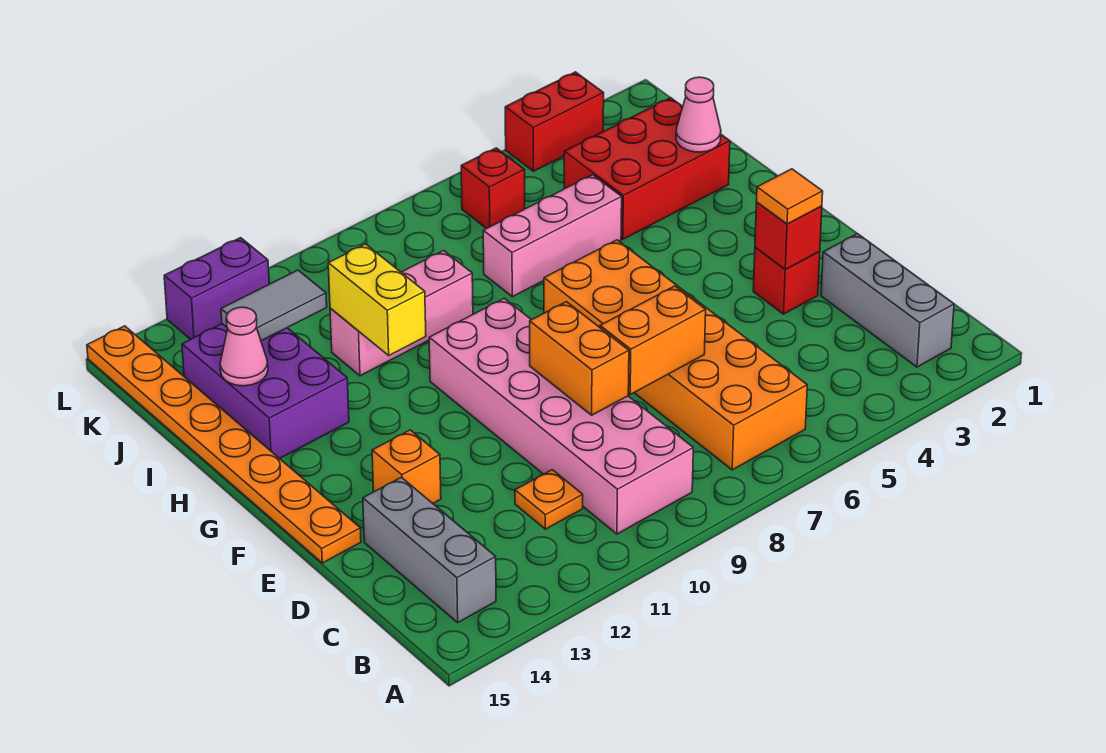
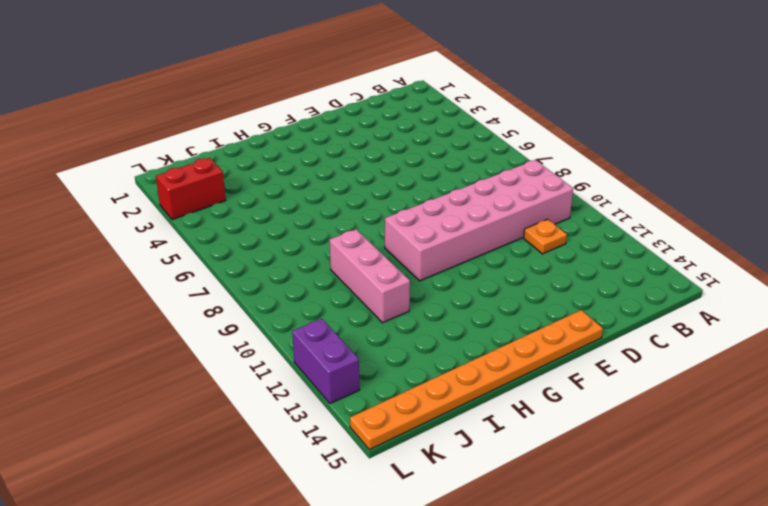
red brick K3:L3 level 1 -> red brick L3:L4 level 1
none -> grey brick B2:D2 level 1
none -> orange brick B6:G7 level 1
none -> grey brick B14:D14 level 1

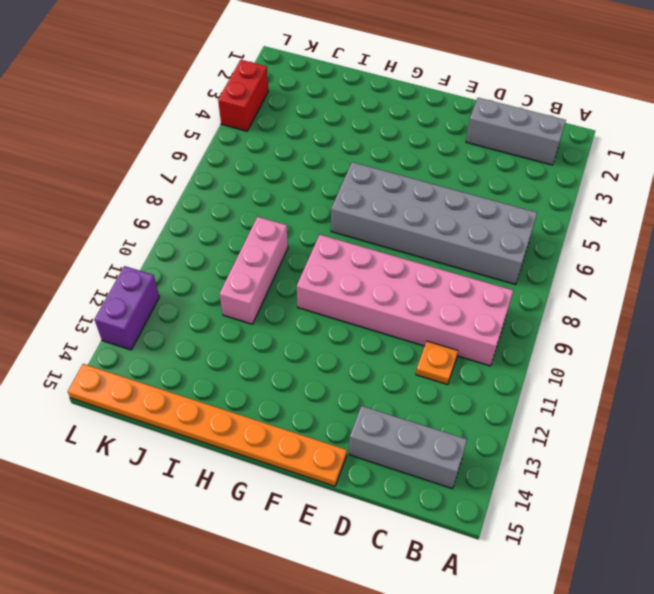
grey brick B6:G7 level 1 -> orange brick B6:G7 level 1
none -> red brick E3 level 1
none -> orange brick E13 level 1
none -> purple brick H13:J14 level 1

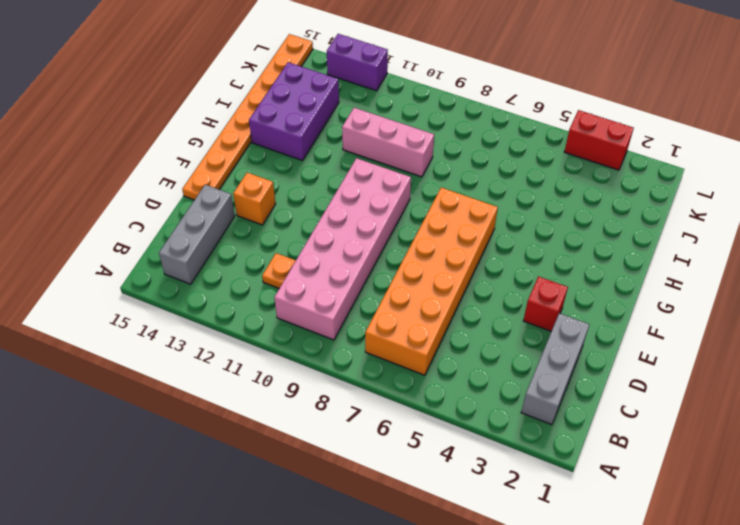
none -> red brick I2:J4 level 1
none -> pink brick I5:I7 level 1
none -> red brick K6 level 1

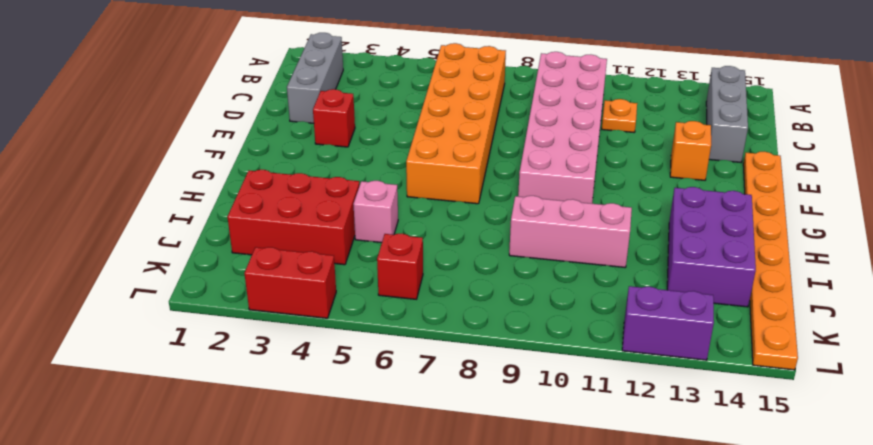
pink brick I5 level 1 -> pink brick I5:I7 level 1
none -> orange brick D7:D8 level 2
none -> orange brick D9:E9 level 2
none -> red brick E3 level 2

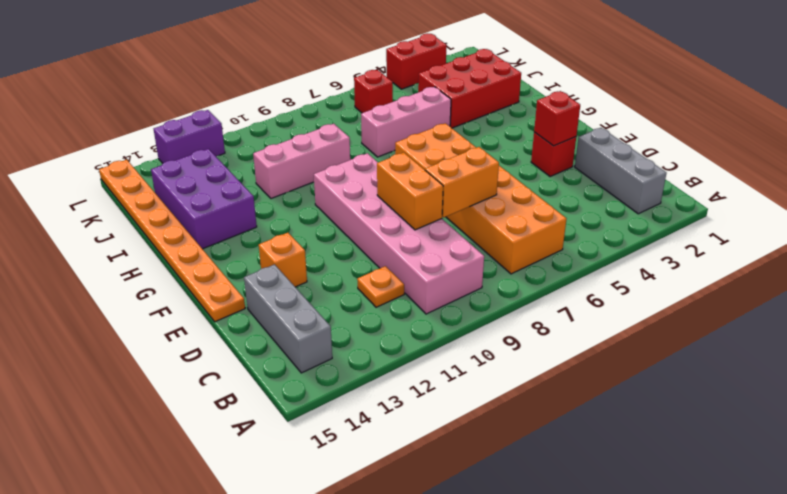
none -> yellow brick H11:I11 level 2
none -> pink cone I2 level 2
none -> pink cone I14 level 2

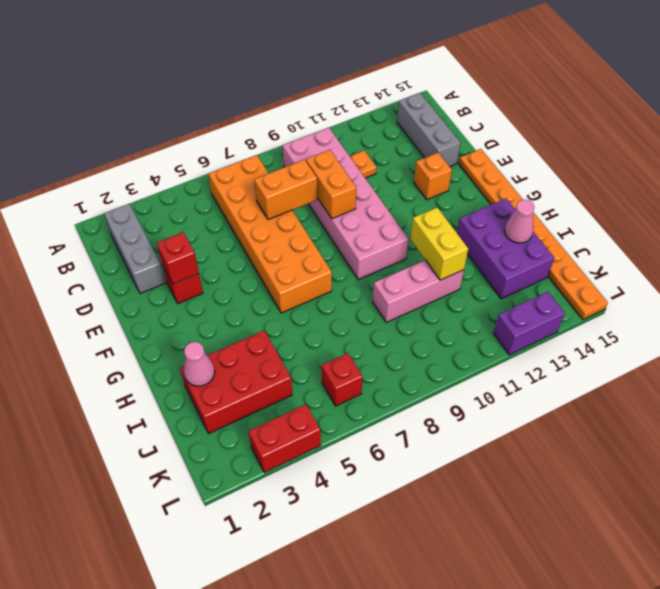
none -> pink brick I5:I7 level 1
none -> grey tile J12:J13 level 2
none -> orange tile E3 level 3

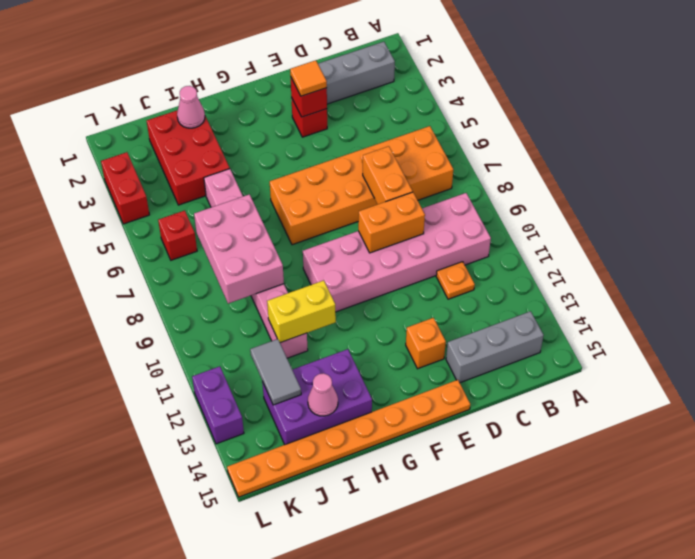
pink brick I7:J9 level 2 -> none

